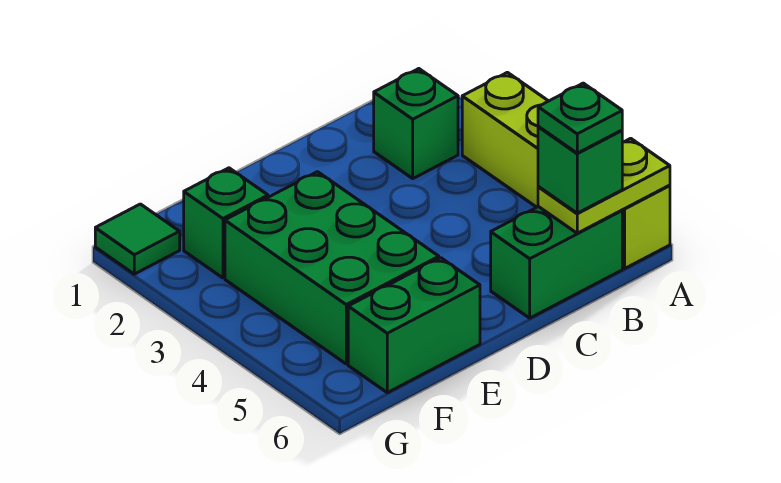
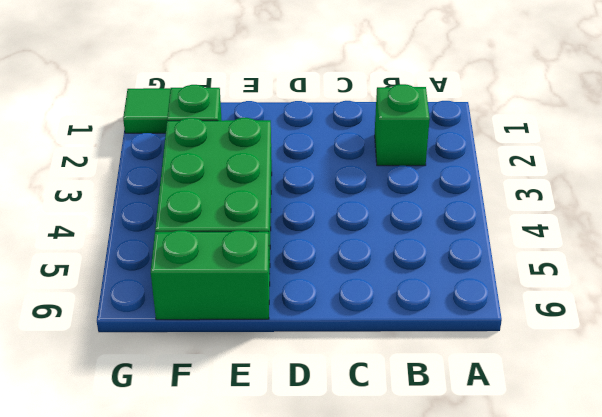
none -> lime brick A3:A6 level 1
none -> green brick B6:C6 level 1

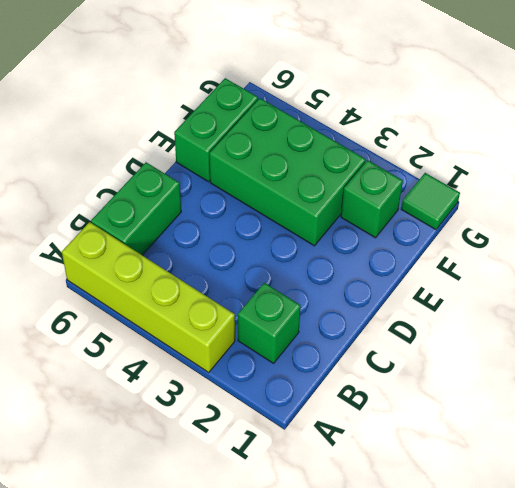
none -> lime plate A6:B6 level 2
none -> green brick B6 level 3

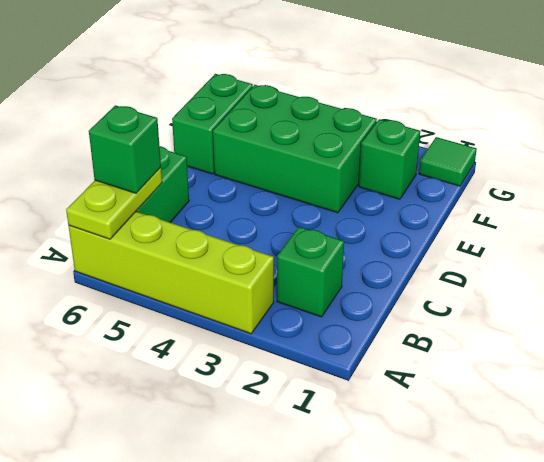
none -> green plate B6 level 4

